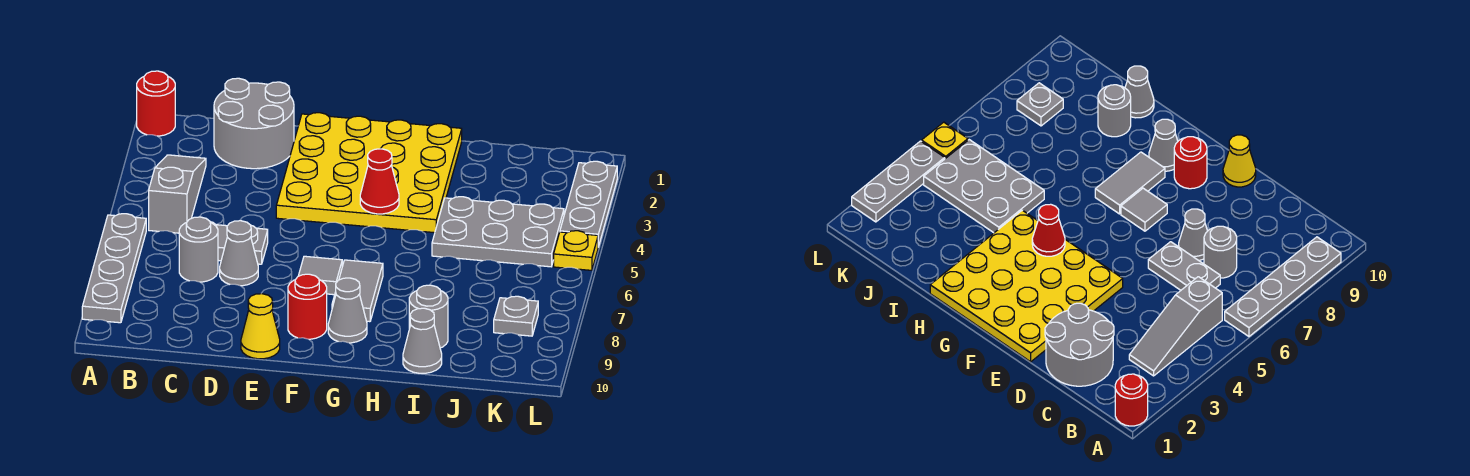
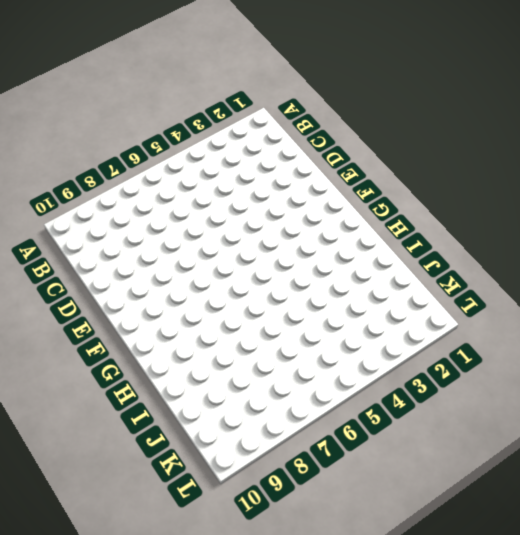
none -> red round brick A1 level 1
none -> grey plate A6:A9 level 1
none -> grey slope B3:B5 level 1 top 5

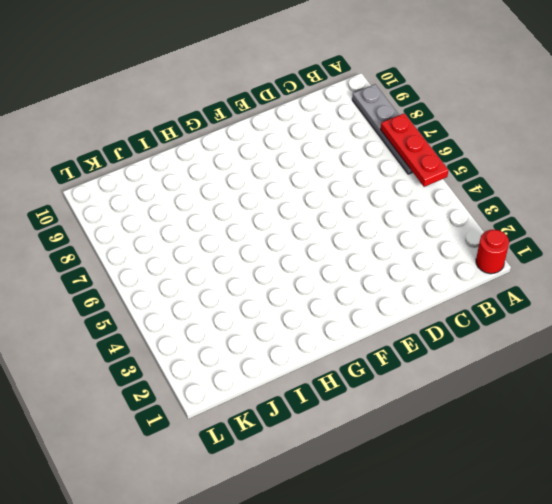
red plate A5:A7 level 2 -> none
none -> grey slope B3:B5 level 1 top 5
none -> grey round brick C1:D2 level 1
none -> grey plate C6:D6 level 1

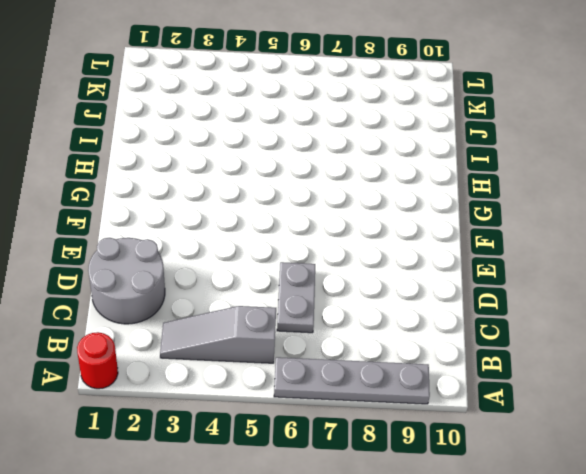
none -> grey round brick C7 level 1
none -> grey cone D7 level 1
none -> yellow plate E1:H4 level 1

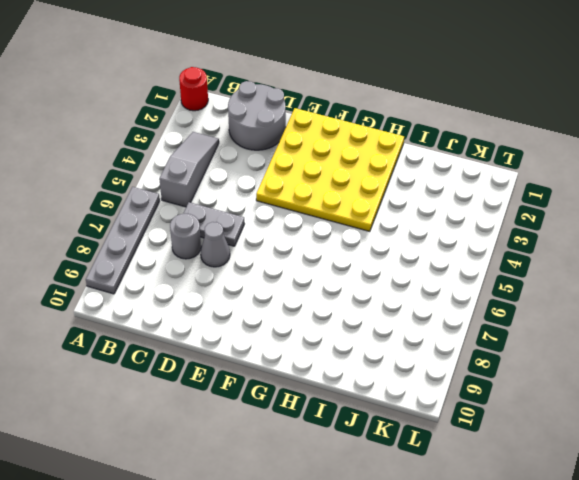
none -> yellow cone E10 level 1
none -> grey tile F7 level 1
none -> red round brick F9 level 1

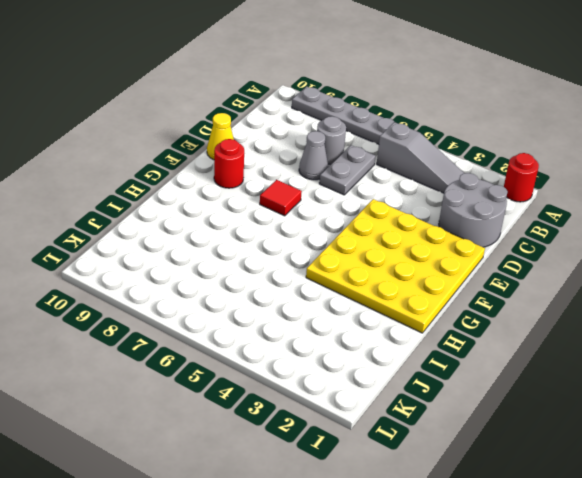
red tile F7 level 1 -> grey tile F7 level 1
none -> grey tile G7:G8 level 1
none -> grey cone G9 level 1
none -> grey plate I4:K5 level 1

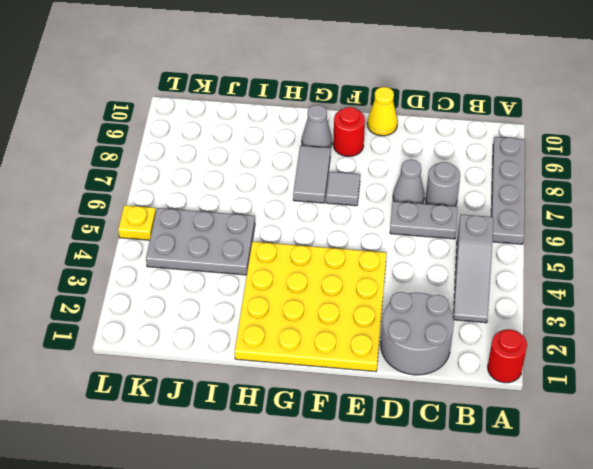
none -> grey round brick I9 level 1
none -> grey cone I10 level 1
none -> grey plate K8 level 1

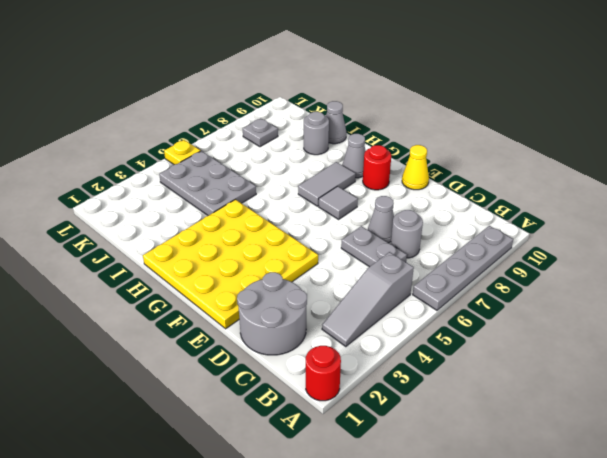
none -> grey plate L2:L4 level 1
none -> red cone G4 level 2

